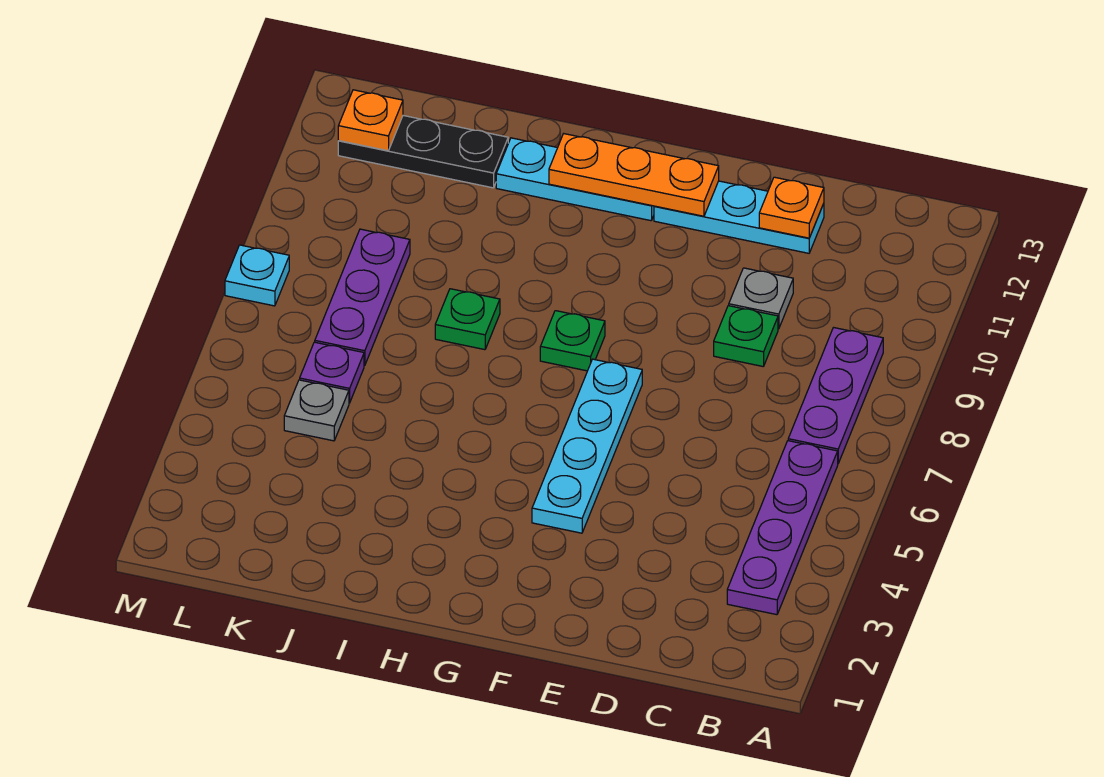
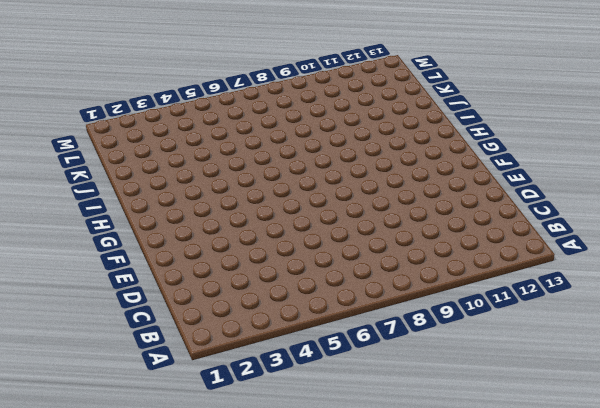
none -> purple plate B3:B6 level 1
none -> purple plate B7:B9 level 1
none -> green plate D9 level 1

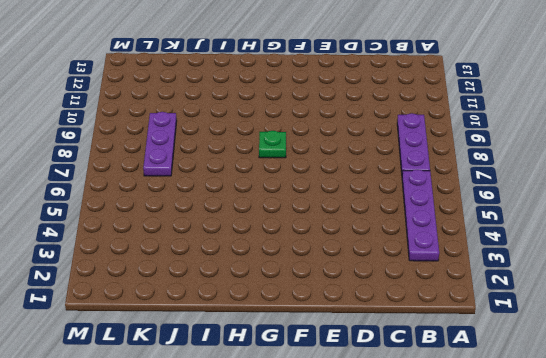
none -> green plate D9 level 1
none -> grey plate D10 level 1
none -> cyan plate D12:F12 level 1

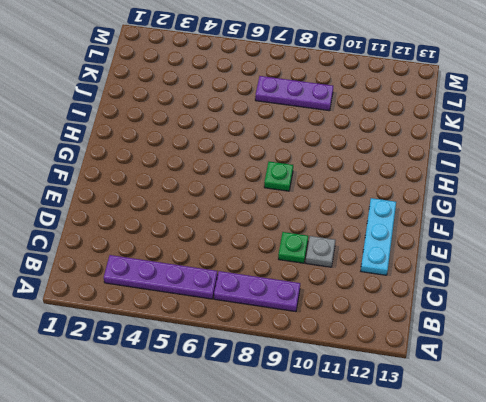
none -> cyan plate F4:F7 level 1
none -> cyan plate G12:I12 level 1
none -> green plate I8 level 1

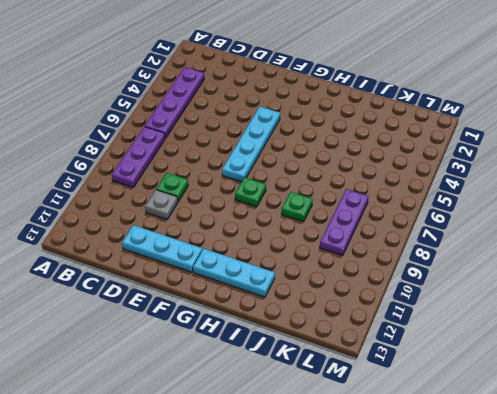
none -> black plate J12:L12 level 1
none -> grey plate K5 level 1
none -> purple plate K6 level 1

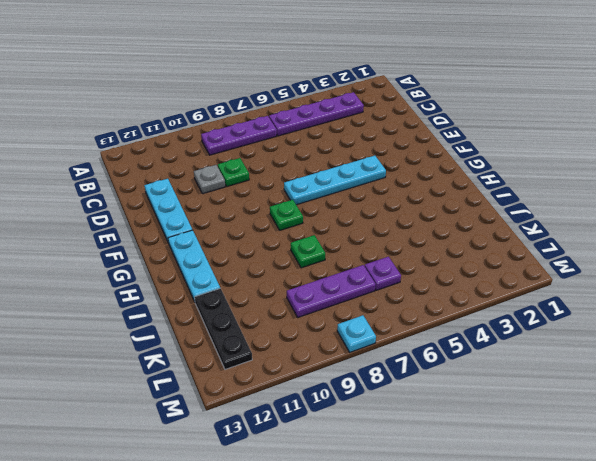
none -> grey plate K5 level 1
none -> orange plate D12 level 2
none -> orange plate F12:H12 level 2

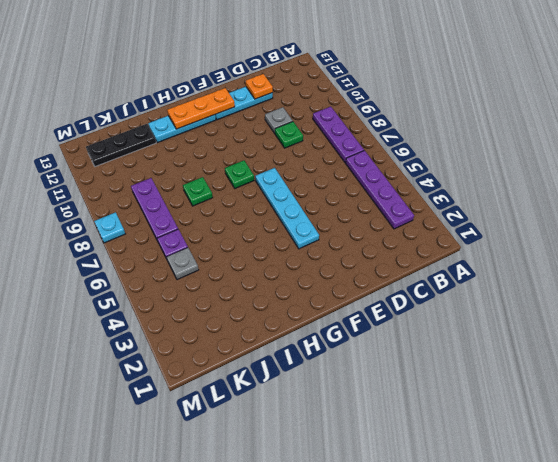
none -> orange plate L12 level 2

